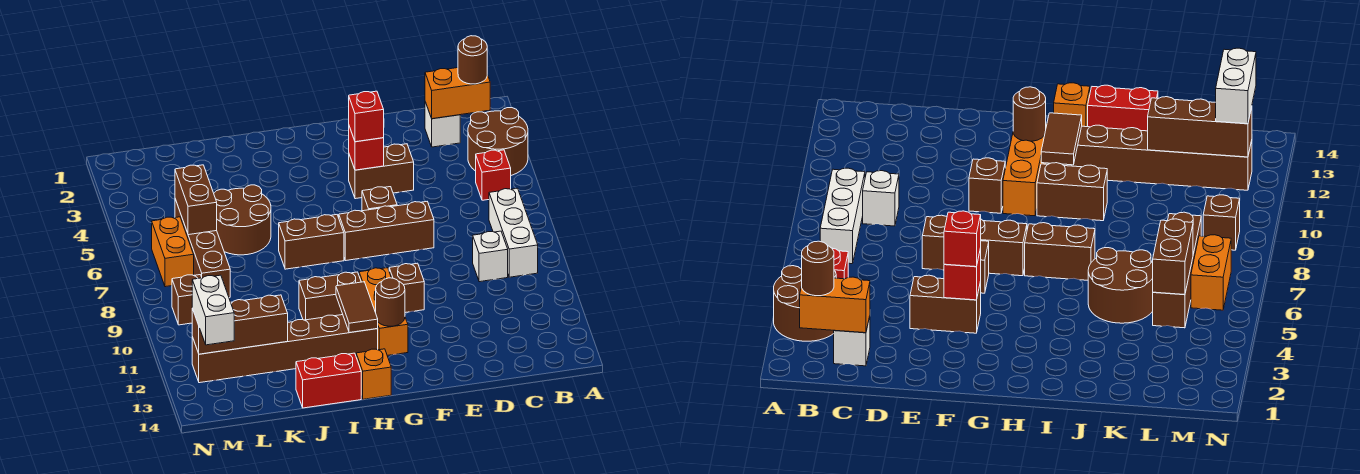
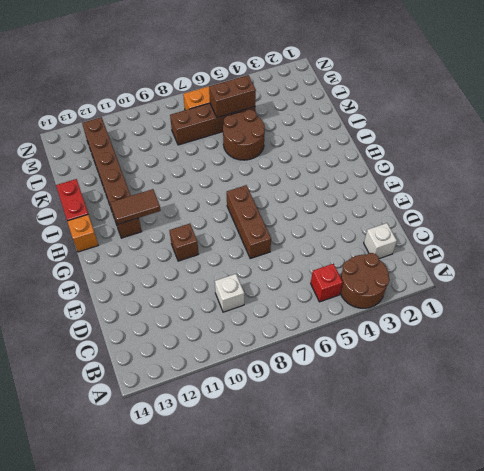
none -> white brick B7:B9 level 1
none -> brown brick E4:F4 level 1
none -> brown brick F6 level 1

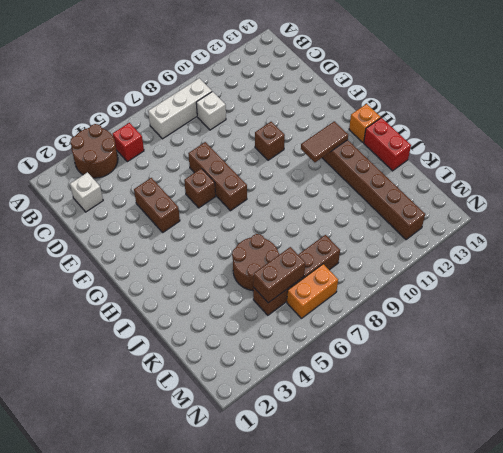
none -> orange brick G10:G12 level 1
none -> brown brick H7:I7 level 1
none -> brown brick H10:I10 level 1

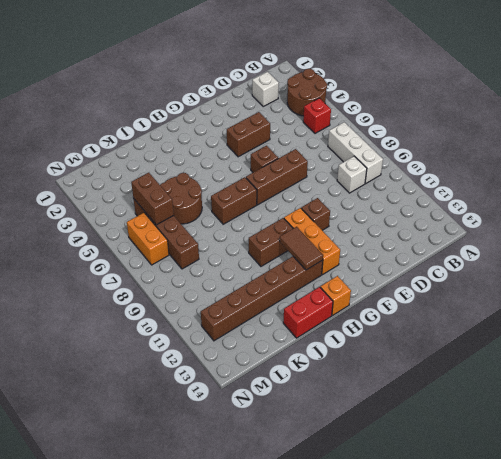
none -> brown brick M9 level 1
none -> orange brick B2:C2 level 2
none -> red brick F4 level 2

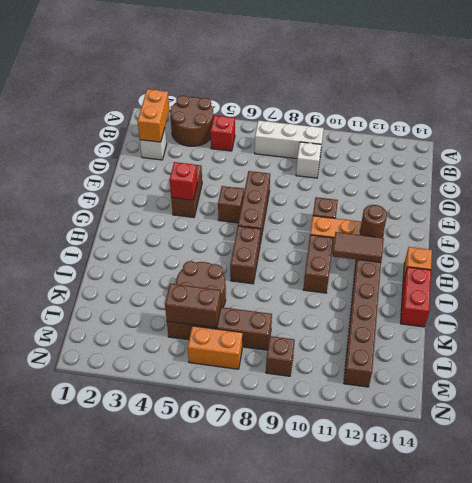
none -> brown brick K12:M12 level 2
none -> brown round brick B2 level 3
none -> red brick F4 level 3

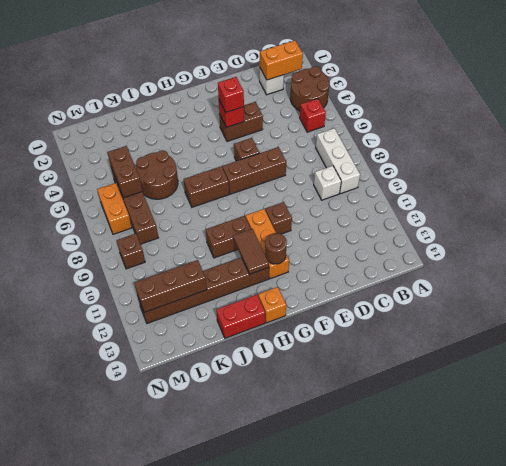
none -> brown round brick B2 level 3
none -> white brick M12:M13 level 3

